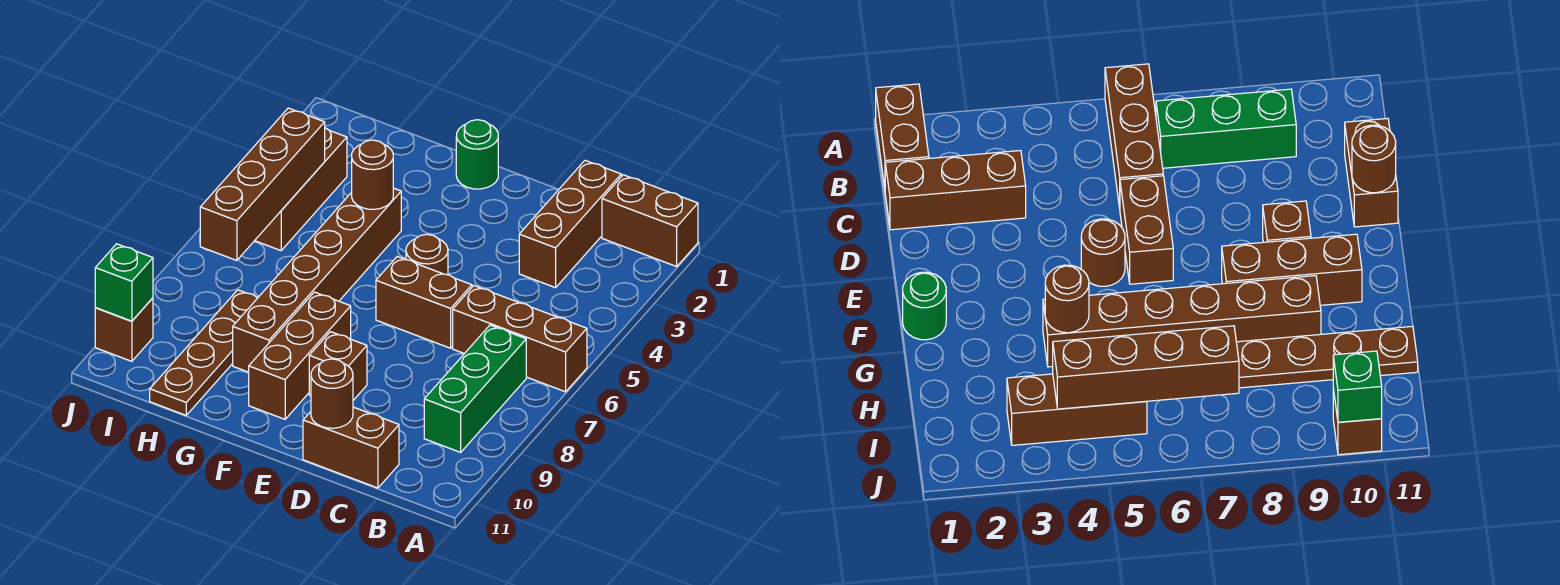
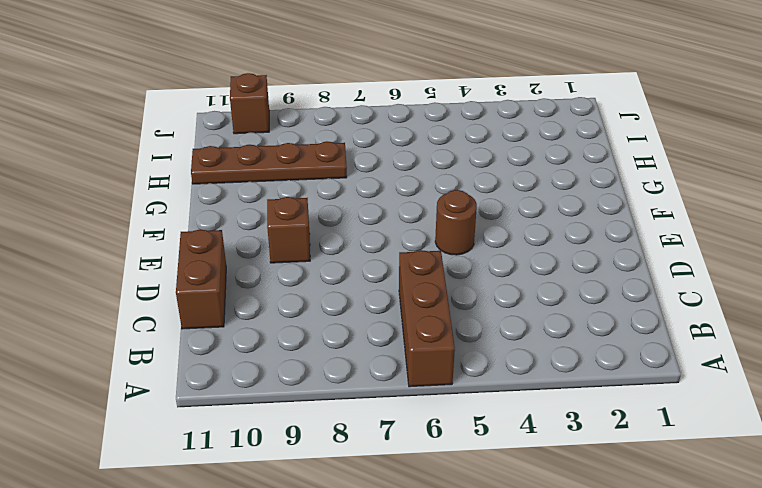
none -> brown brick A1:B1 level 1
none -> green brick B7:B9 level 1
none -> brown brick C1:C3 level 1

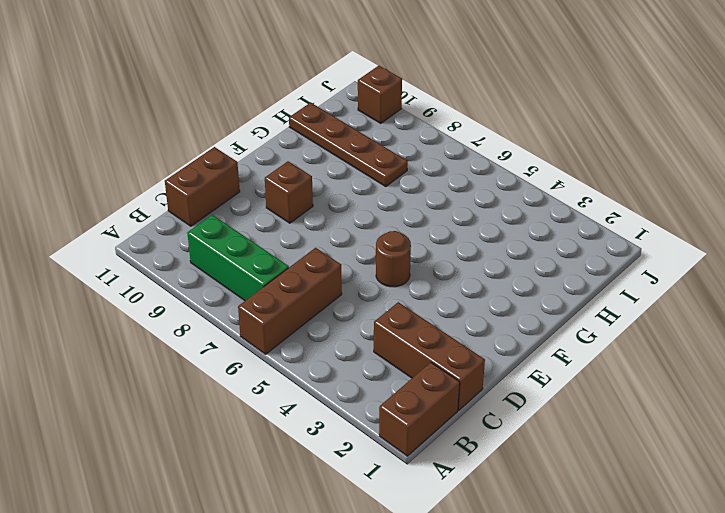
none -> brown brick D6:E6 level 1
none -> green round brick F1 level 1
none -> brown brick F8:F10 level 1

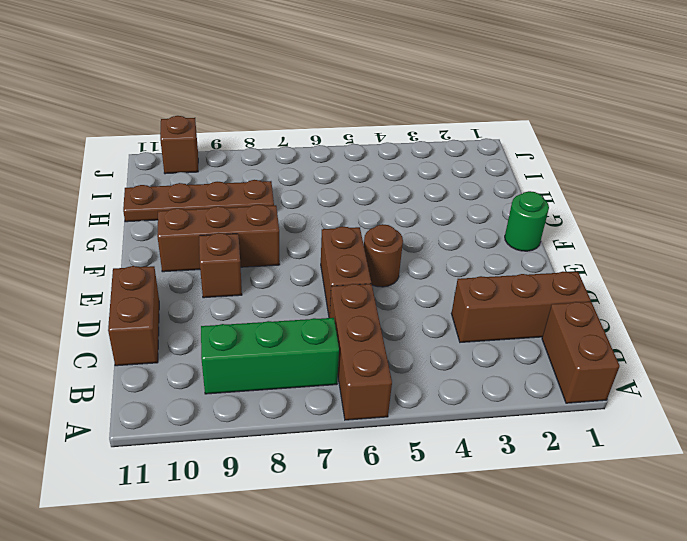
none -> brown brick G4:G9 level 1
none -> brown brick I3:I5 level 1
none -> brown round brick D11 level 2

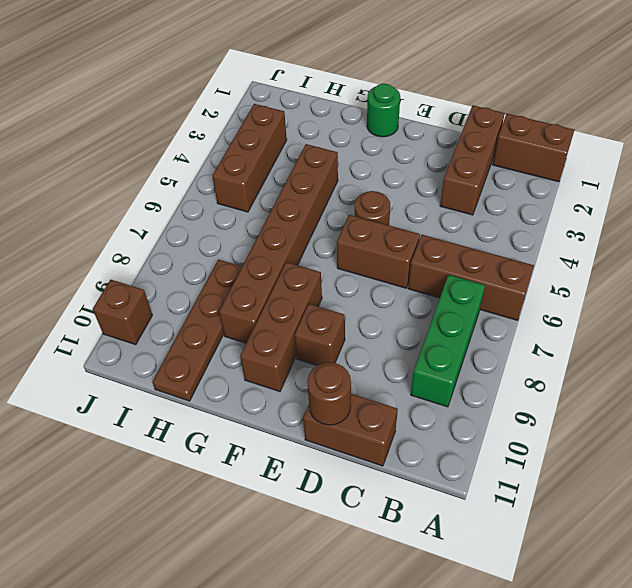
none -> brown round brick G4 level 2
none -> brown brick I4:I7 level 2
none -> green brick J10 level 2

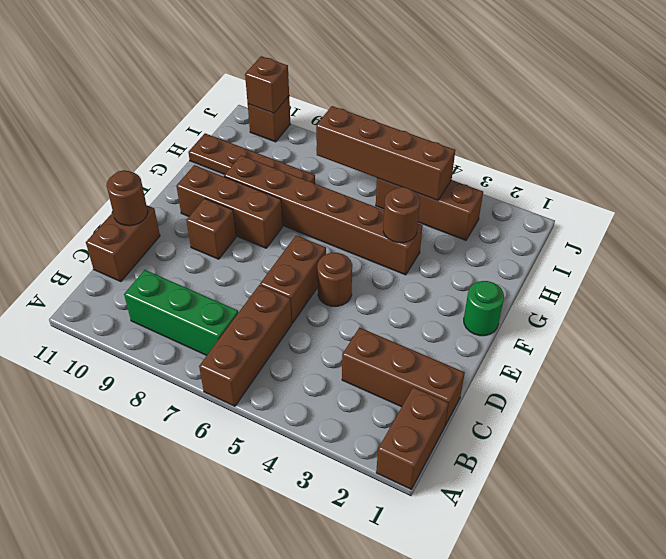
brown brick J10 level 2 -> green brick J10 level 2

